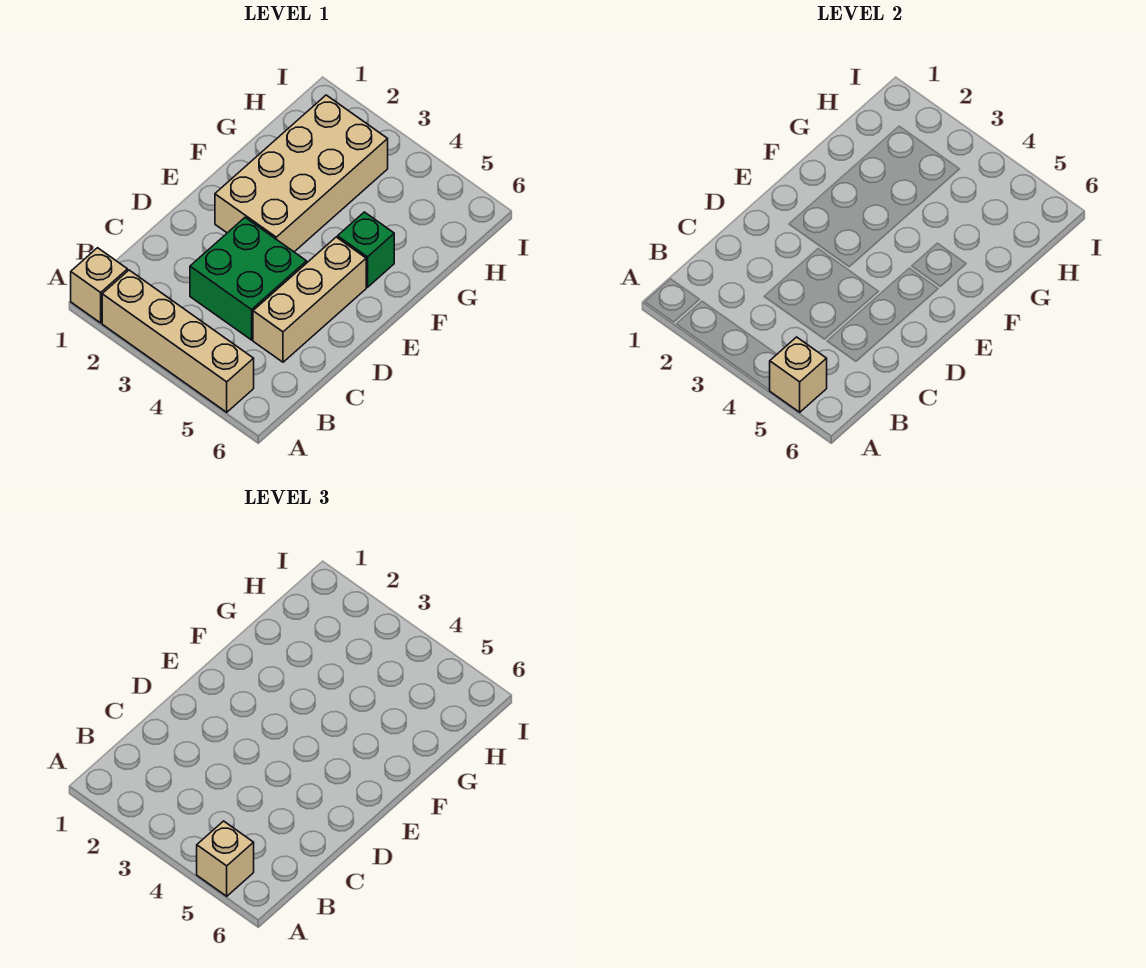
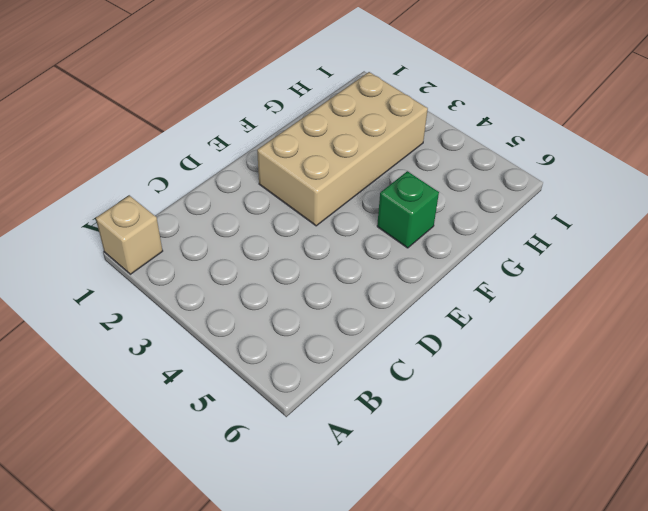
none -> tan brick A2:A5 level 1
none -> green brick C3:D4 level 1

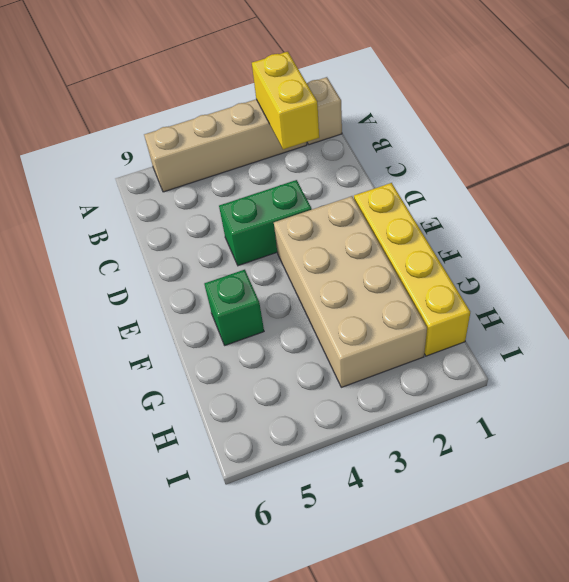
yellow brick A2:B2 level 2 -> none
green brick D3:D4 level 1 -> green brick C3:D4 level 1
yellow brick E1:H1 level 1 -> none
none -> tan brick C5:E5 level 1
none -> tan brick A5 level 2

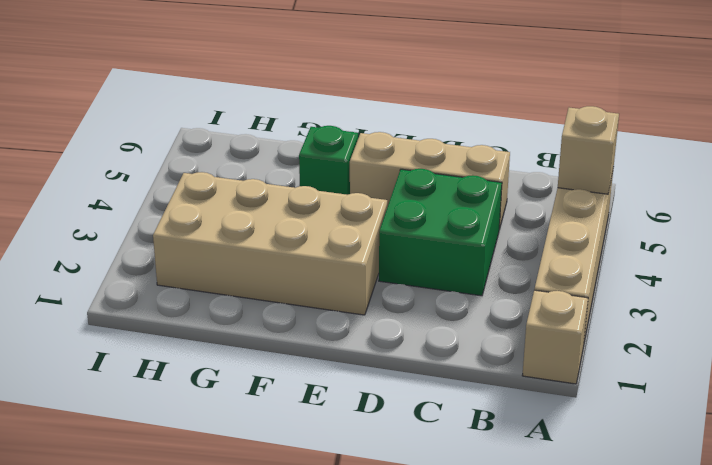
none -> tan brick A5 level 3

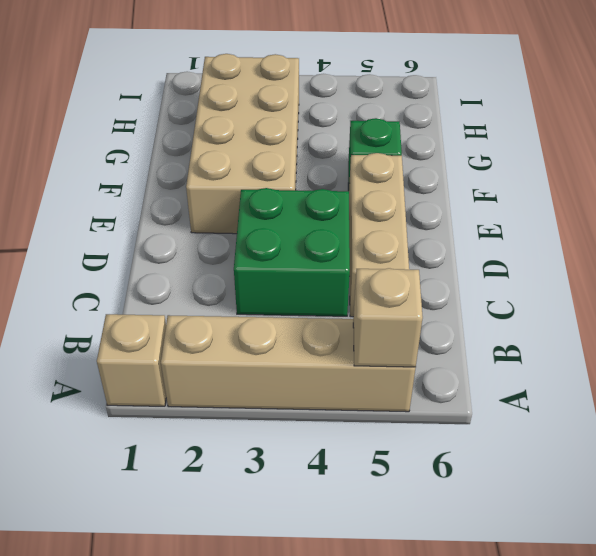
none -> tan brick A5 level 3

